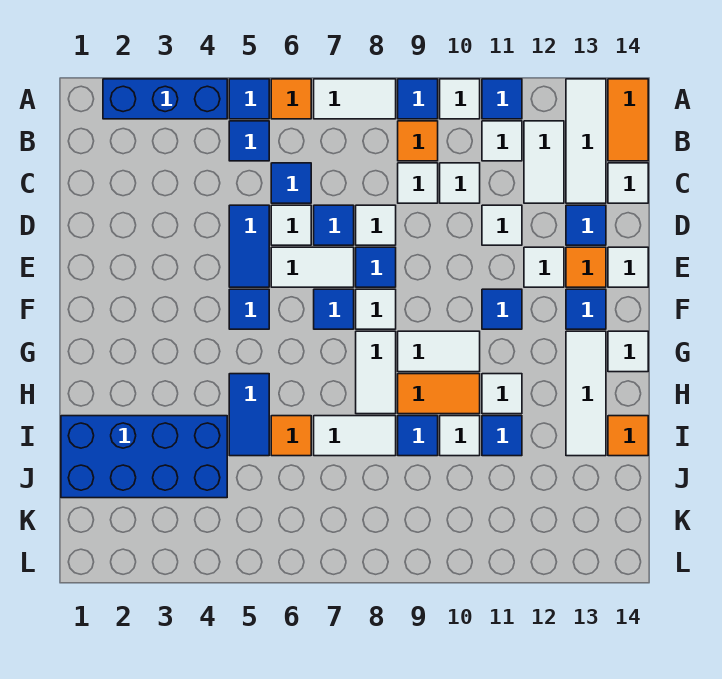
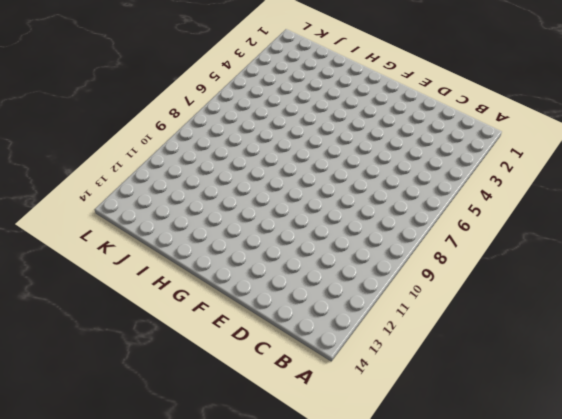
none -> blue brick A2:A4 level 1
none -> blue tile A5 level 1
none -> orange tile A6 level 1
none -> white tile A7:A8 level 1

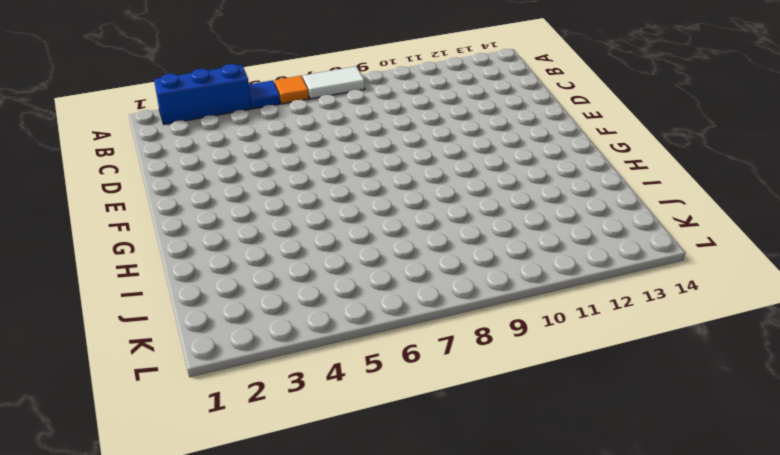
none -> blue tile A9 level 1
none -> white tile A10 level 1
none -> blue tile A11 level 1
none -> white tile A13:C13 level 1

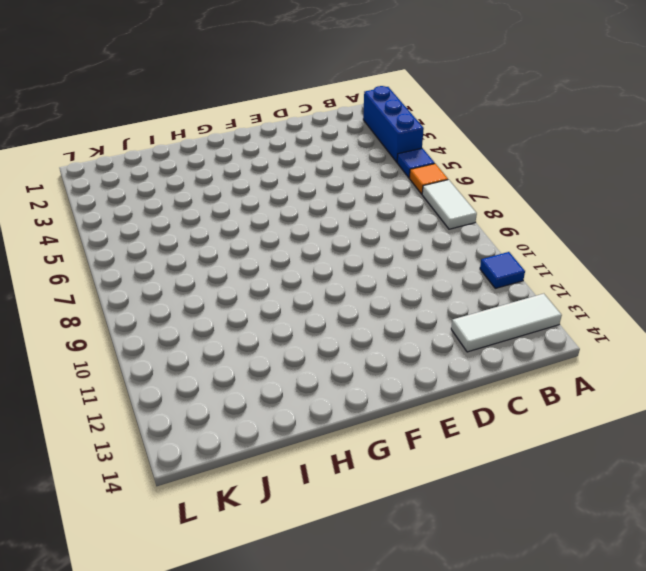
none -> blue tile A9 level 1
none -> white tile A10 level 1
none -> orange tile A14:B14 level 1
none -> blue tile B5 level 1

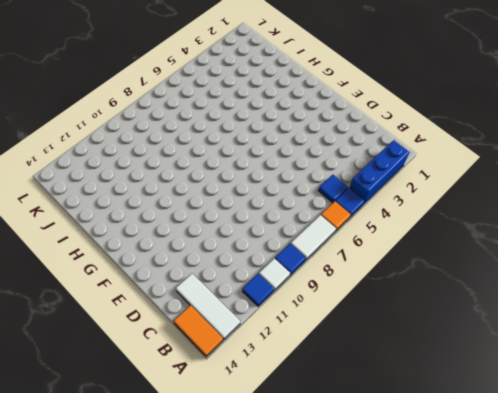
none -> orange tile B9 level 1
none -> white tile B11 level 1
none -> white tile B12:C12 level 1
none -> blue tile C6 level 1

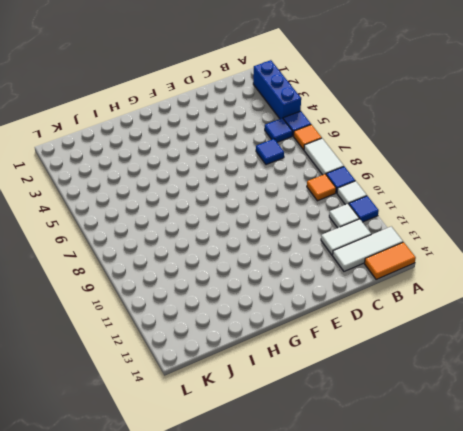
none -> white tile C9 level 1
none -> white tile C10 level 1
none -> white tile C14 level 1
none -> blue tile D5:E5 level 1

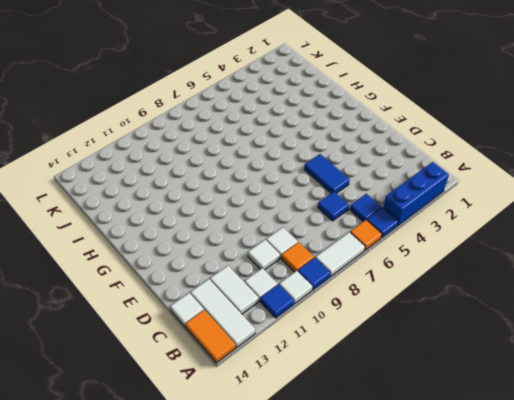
none -> white tile D6 level 1
none -> blue tile D7 level 1
none -> white tile D8 level 1
none -> white tile D11 level 1

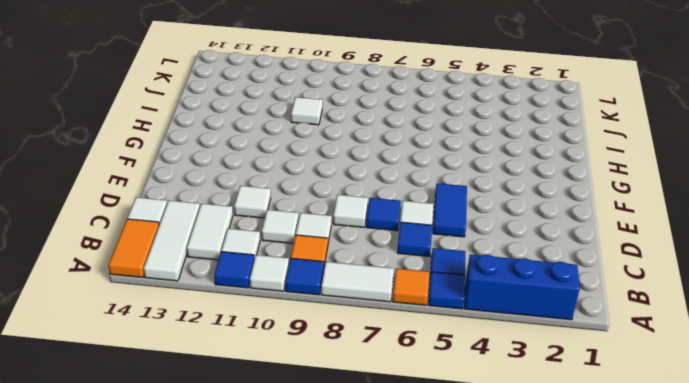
none -> blue tile D13 level 1
none -> white tile E6:E7 level 1
none -> blue tile E8 level 1
none -> white tile E12 level 1

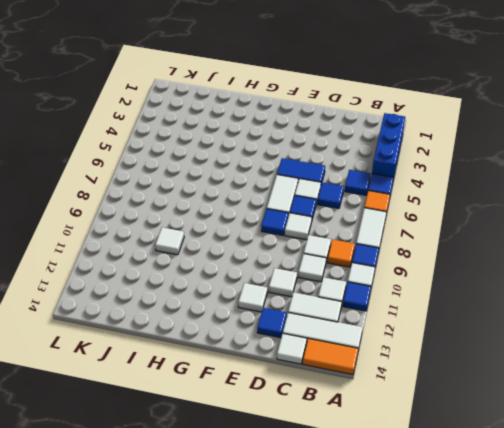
none -> orange tile E13 level 1
none -> white tile E14 level 1
none -> blue tile F5 level 1
none -> blue tile F7 level 1

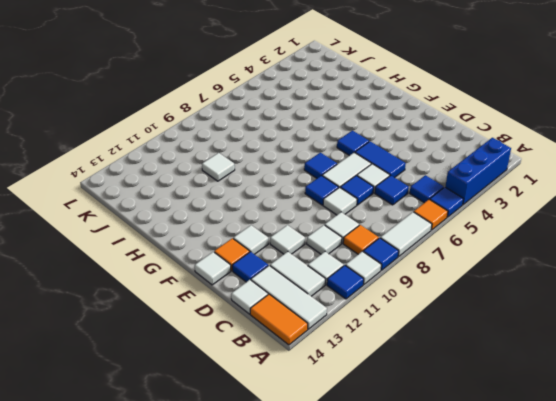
none -> white tile F8 level 1
none -> blue tile F11 level 1
none -> blue tile F13 level 1
none -> white tile G8:H8 level 1

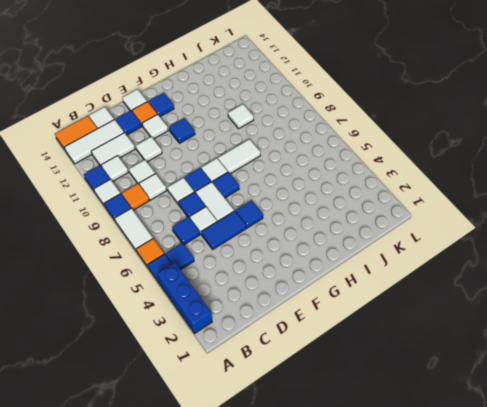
none -> white tile G9:G10 level 1
none -> white tile G13:I13 level 1
none -> white tile G14 level 1
none -> blue tile H5:I5 level 1

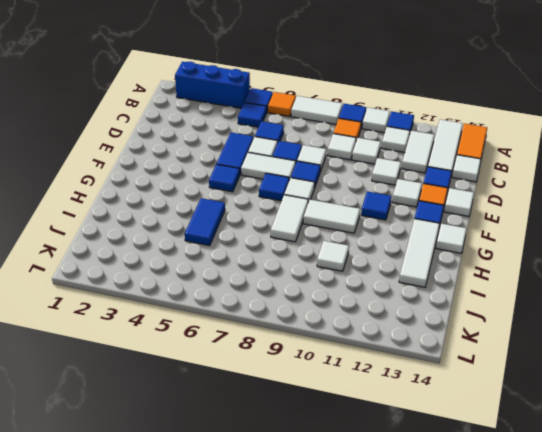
none -> orange tile H9:H10 level 1
none -> white tile H11 level 1
none -> blue brick I1:J4 level 1
none -> orange tile I6 level 1

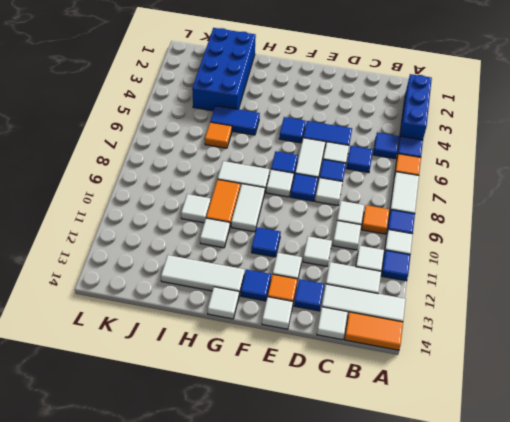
none -> white tile I7:I8 level 1
none -> blue tile I9 level 1
none -> blue tile I11 level 1
none -> orange tile I14 level 1

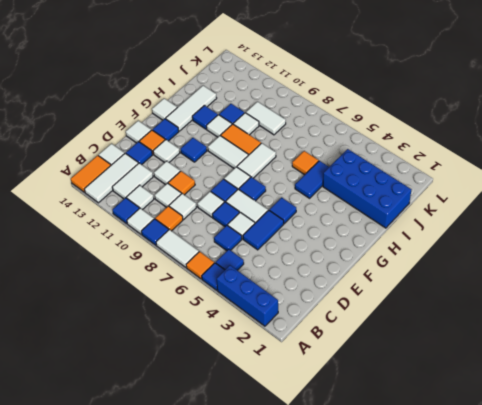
orange tile D10 level 1 -> orange tile I14 level 1
blue tile H12 level 1 -> blue tile I9 level 1
white tile J9:J10 level 1 -> white tile I7:I8 level 1

